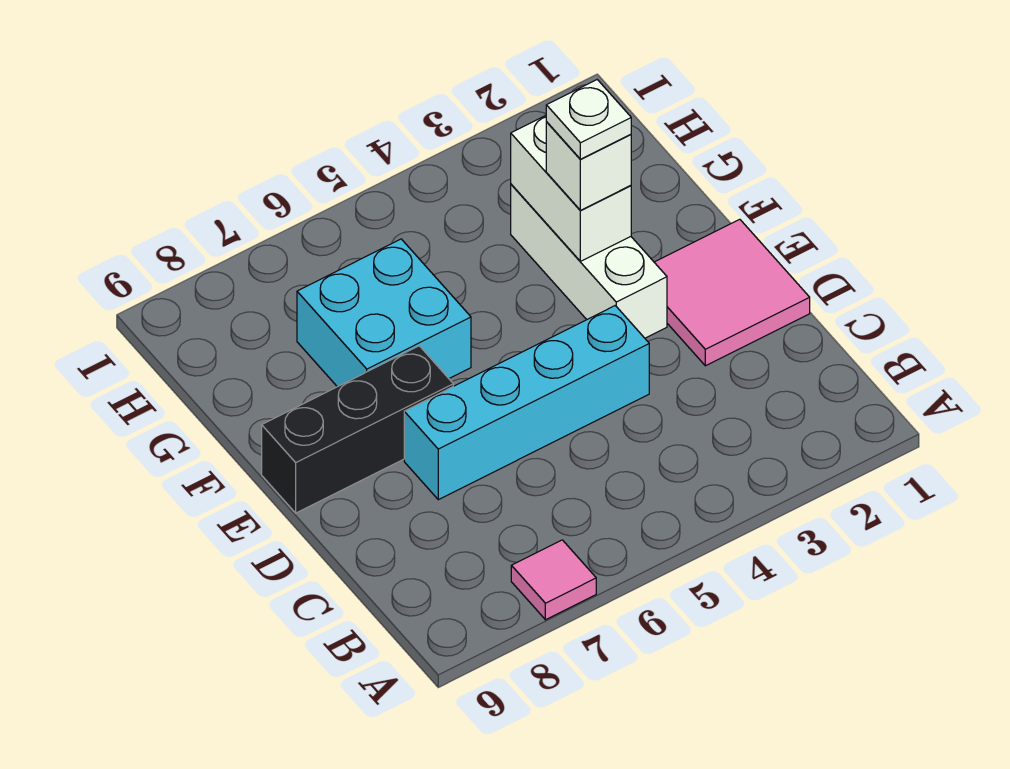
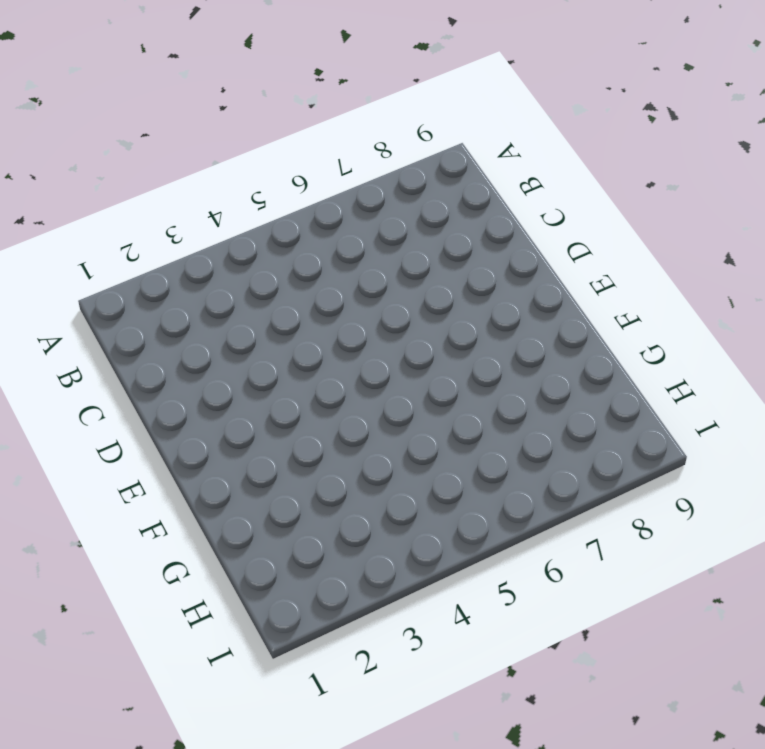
none -> pink tile A7 level 1
none -> pink tile D1:E2 level 1

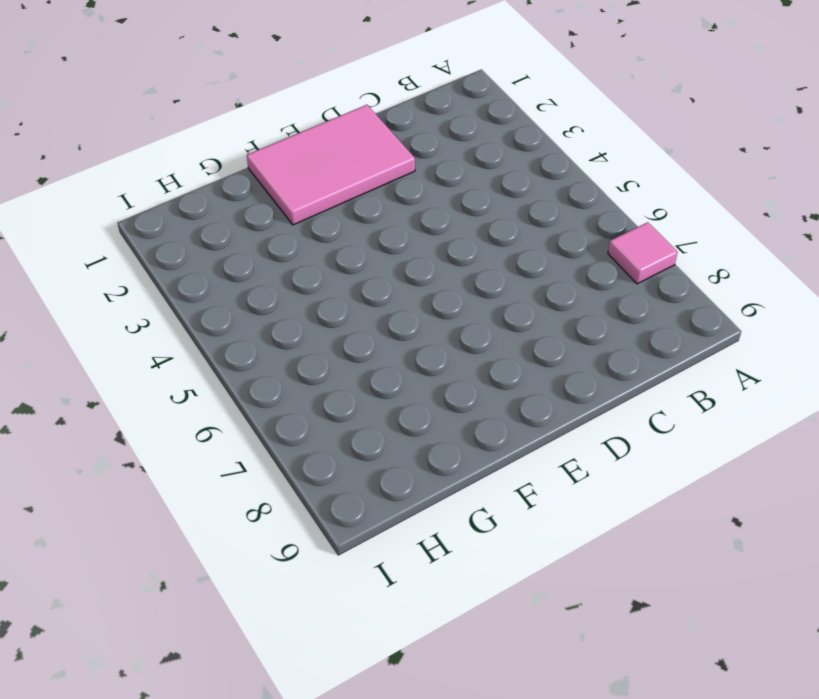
pink tile D1:F2 level 1 -> pink tile D1:E2 level 1
none -> cyan brick D4:D7 level 1
none -> white brick E3:G3 level 1

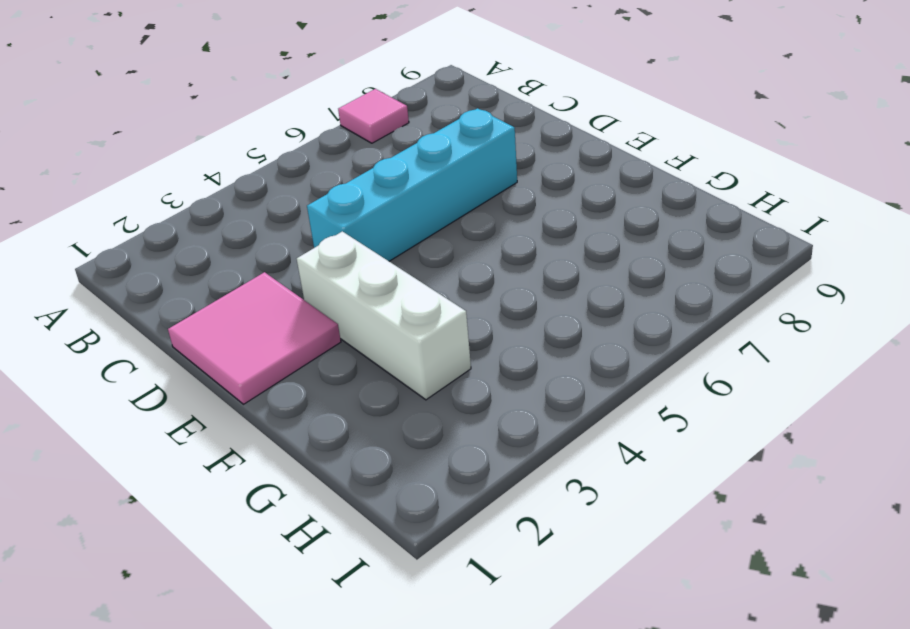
none -> black brick E7:E9 level 1
none -> cyan brick F6:G7 level 1

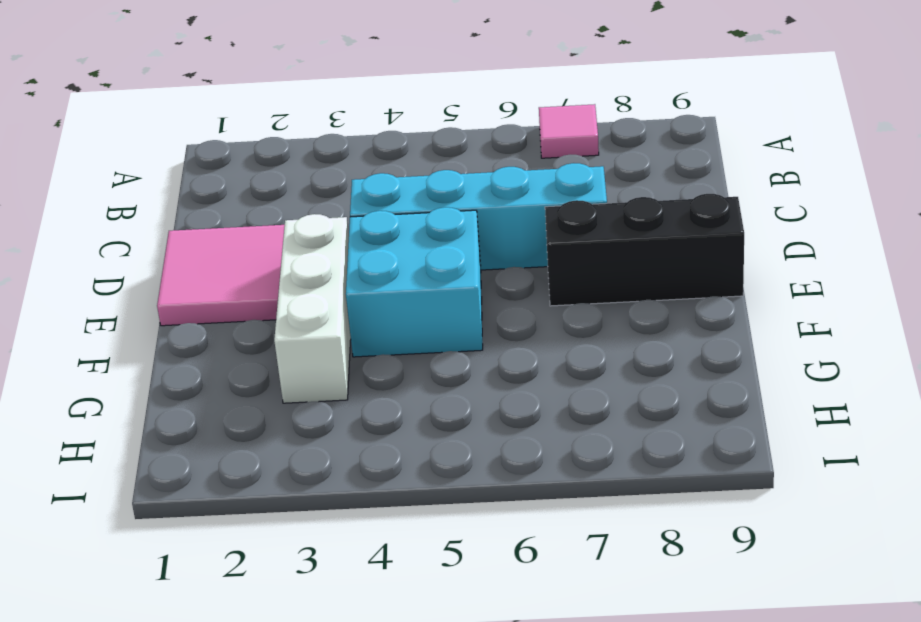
cyan brick E4:F5 level 1 -> cyan brick F6:G7 level 1
none -> white brick F3:G3 level 2
none -> white brick F3 level 3

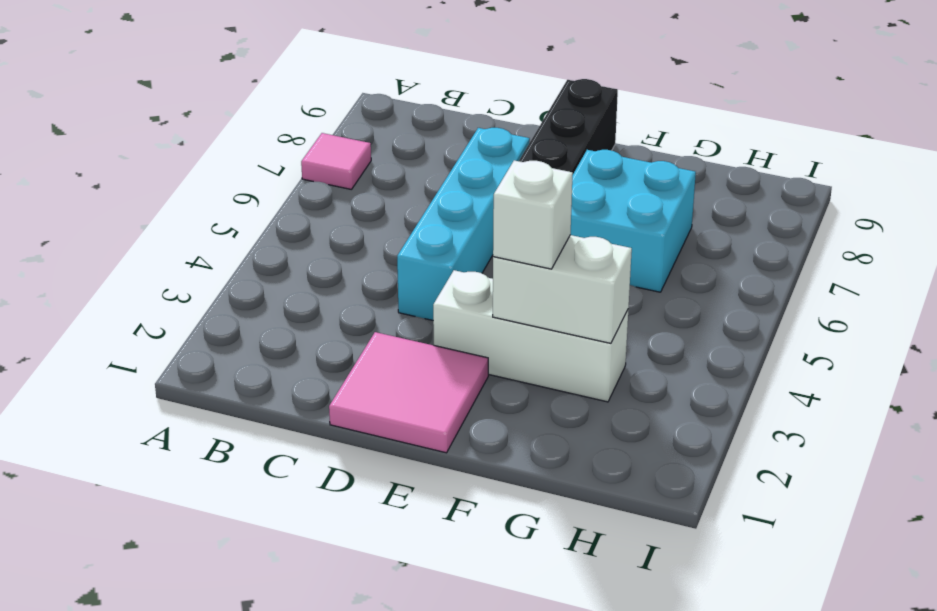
none -> white plate F3 level 4

